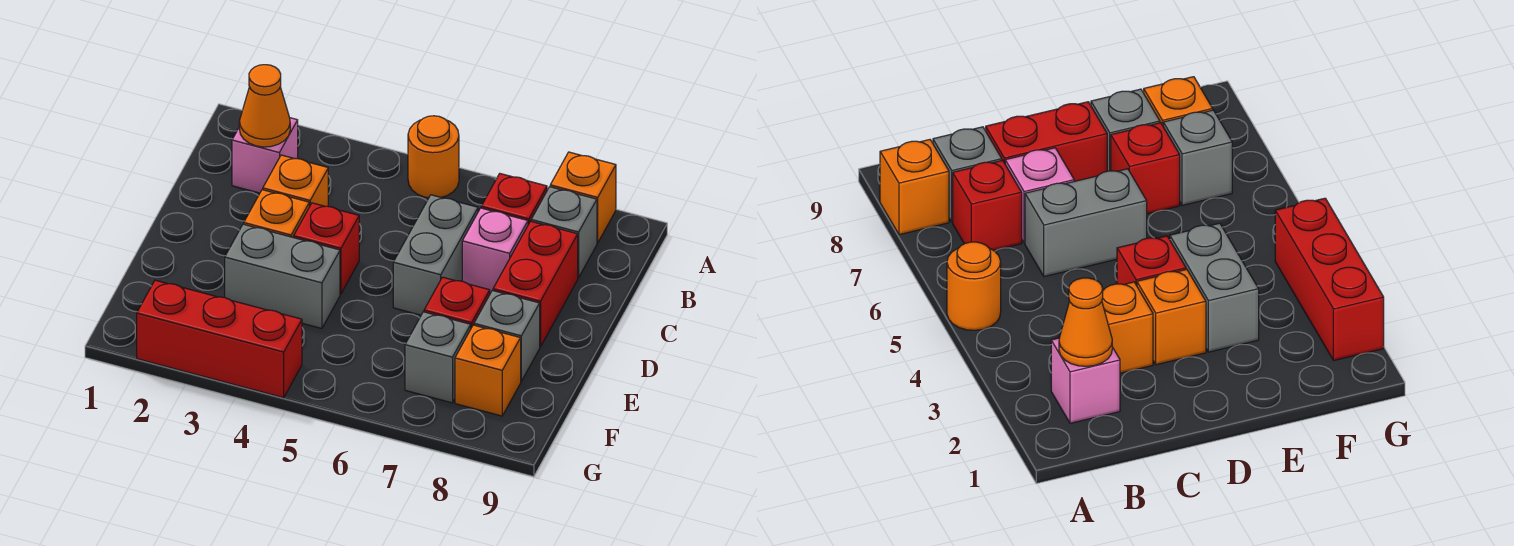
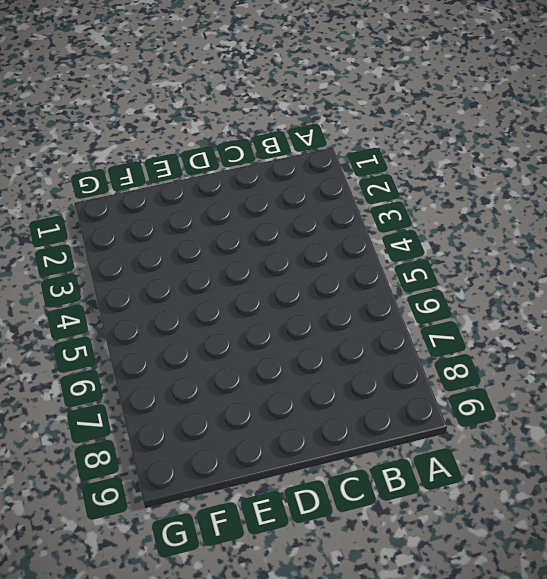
none -> orange round brick A5 level 1
none -> orange brick A8 level 1
none -> pink brick B2 level 1

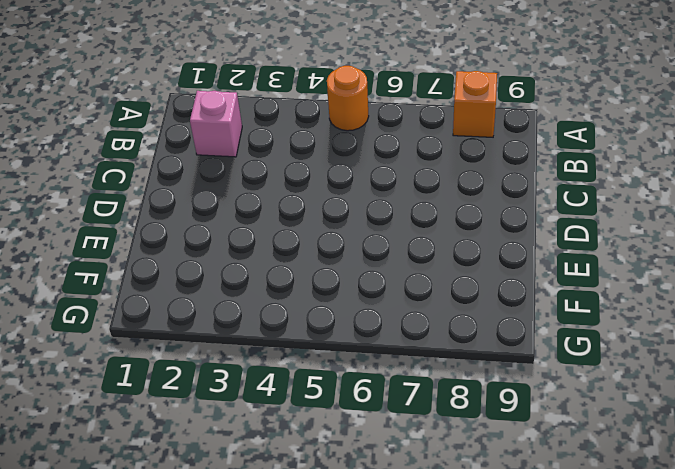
none -> red brick B7 level 1
none -> grey brick B8 level 1
none -> orange brick C3 level 1

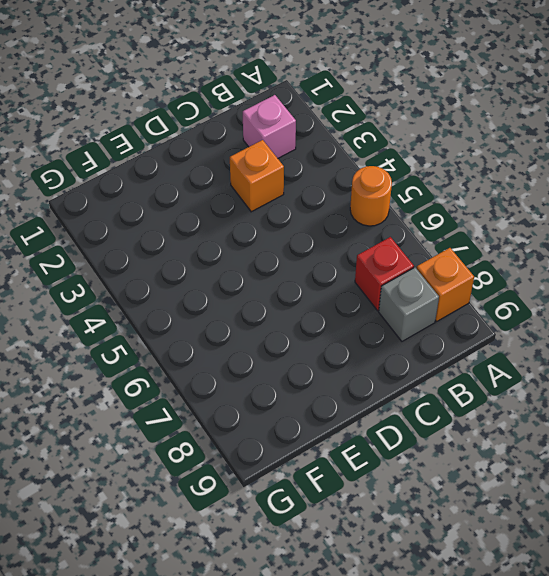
none -> grey brick C6:D6 level 1
none -> pink brick C7 level 1
none -> red brick C8:D8 level 1

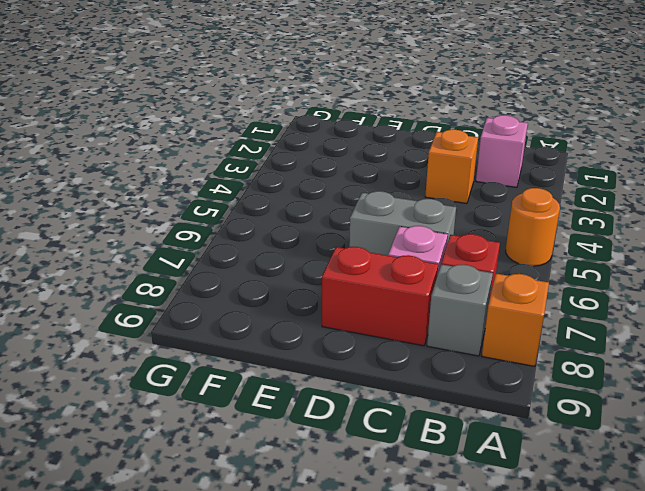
none -> orange brick D3 level 1
none -> red brick D4 level 1
none -> grey brick E3:E4 level 1

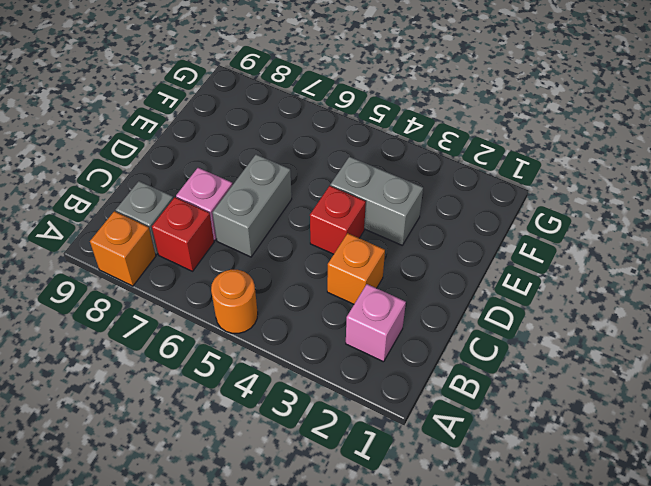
none -> red brick C8:D8 level 1
none -> orange brick D3 level 1
none -> red brick E7 level 1

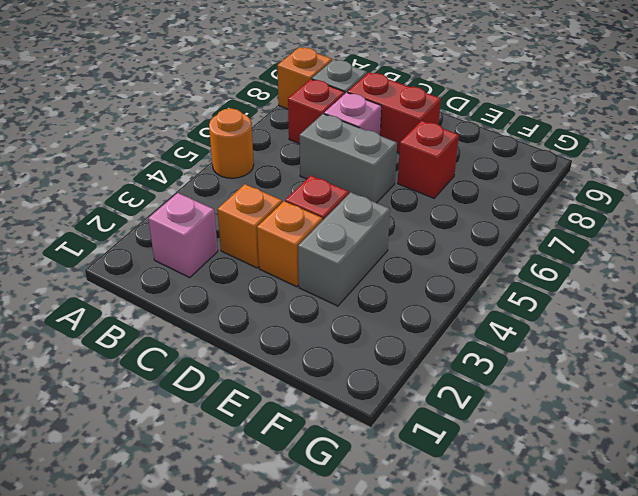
none -> grey brick E8 level 1
none -> grey brick F7 level 1
none -> orange brick F8 level 1

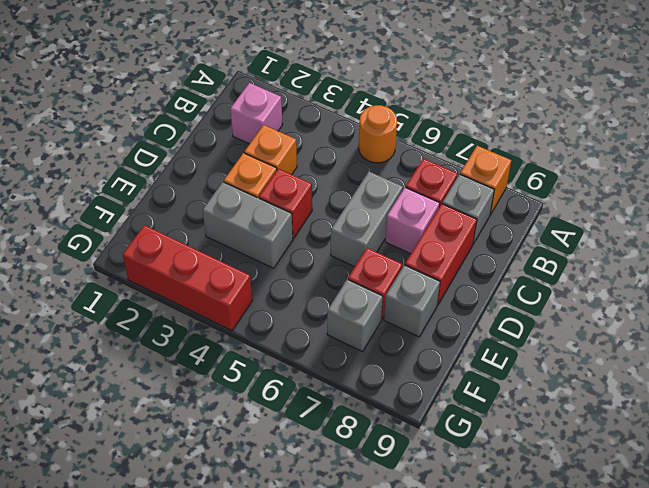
none -> orange brick F8 level 1
none -> orange cone B2 level 2

